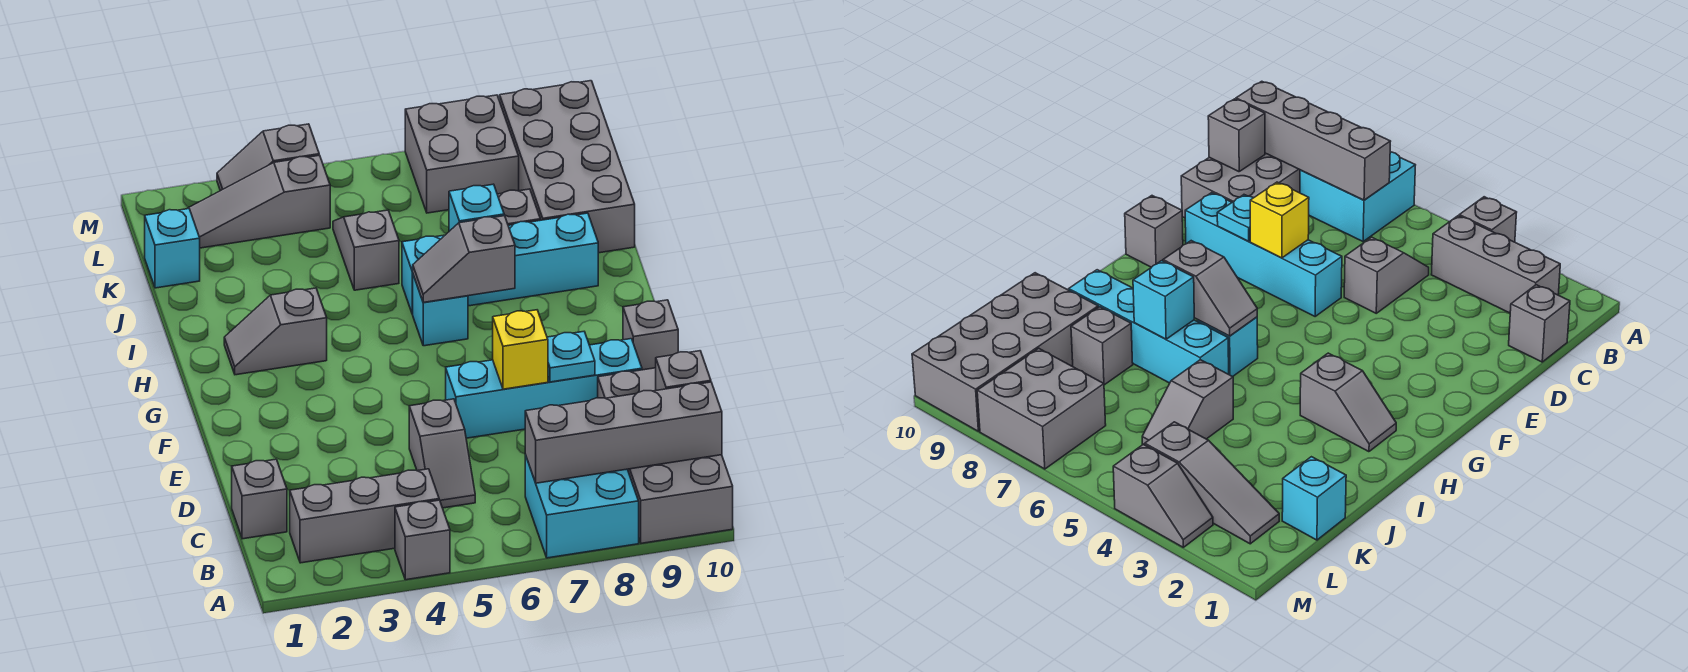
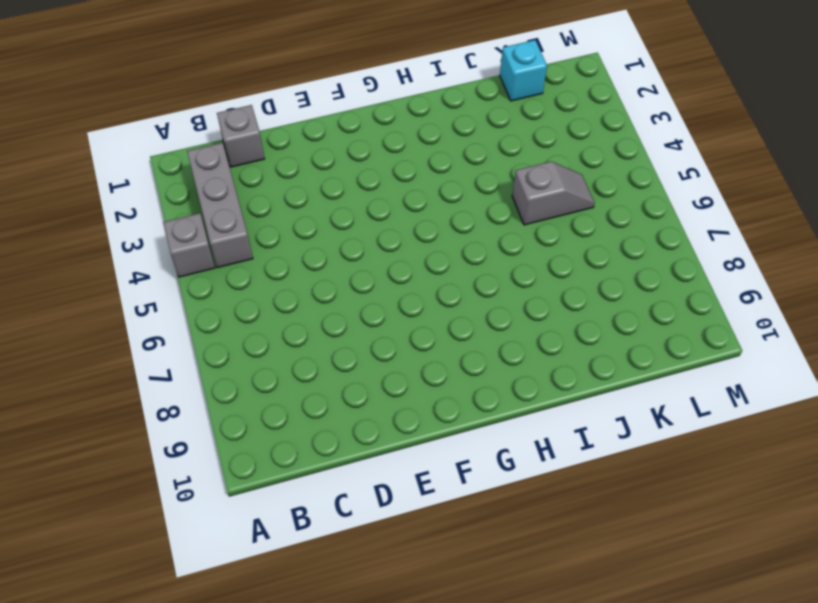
none -> cyan brick A7:B8 level 1
none -> grey brick A9:D10 level 1
none -> grey slope C5:D5 level 1 top D

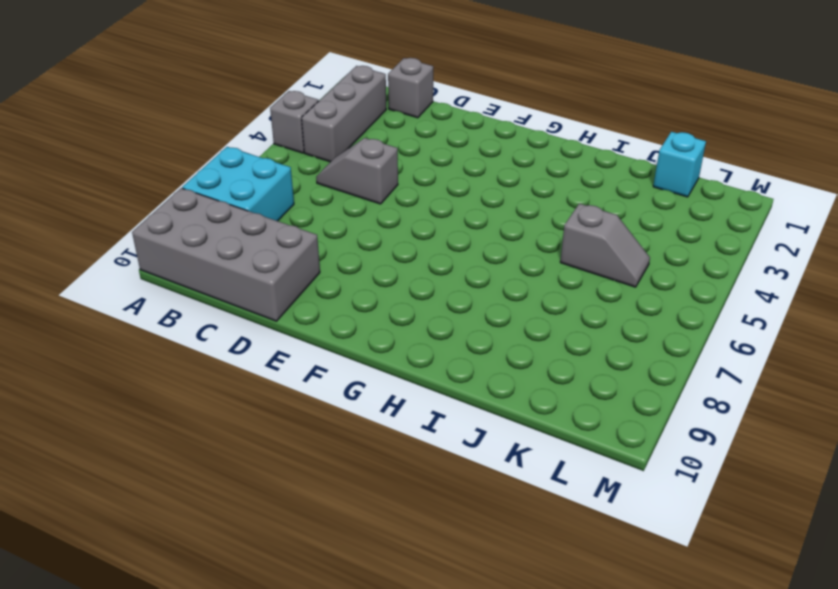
none -> cyan brick E6:E9 level 1
none -> grey brick F10 level 1
none -> grey slope H2:H3 level 1 top 3

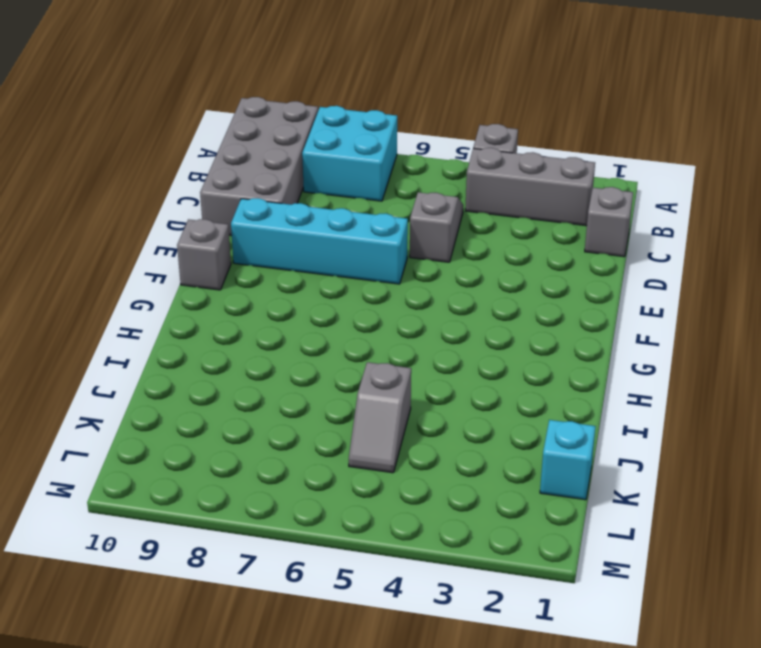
none -> grey slope H2:H3 level 1 top 3
none -> cyan brick H6 level 1
none -> cyan brick I6:I9 level 1

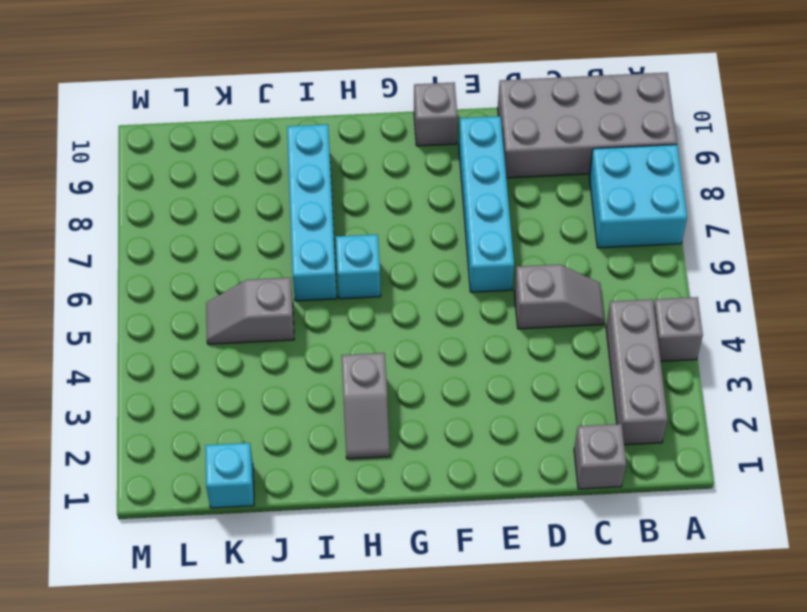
none -> grey brick J8 level 1
none -> grey brick J9:M10 level 1
none -> grey slope L2:L4 level 1 top 4

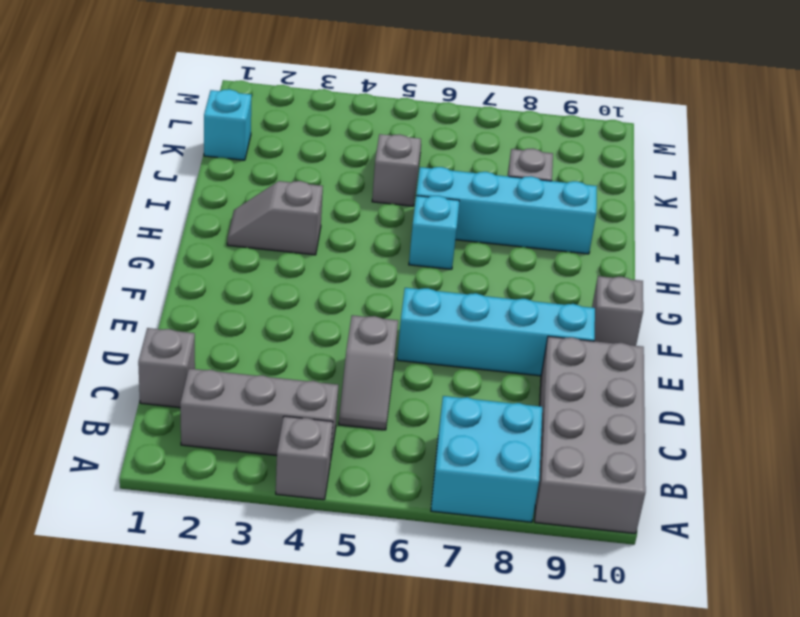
none -> grey brick J9:M10 level 1
none -> grey slope L2:L4 level 1 top 4
none -> grey brick L7:M8 level 1

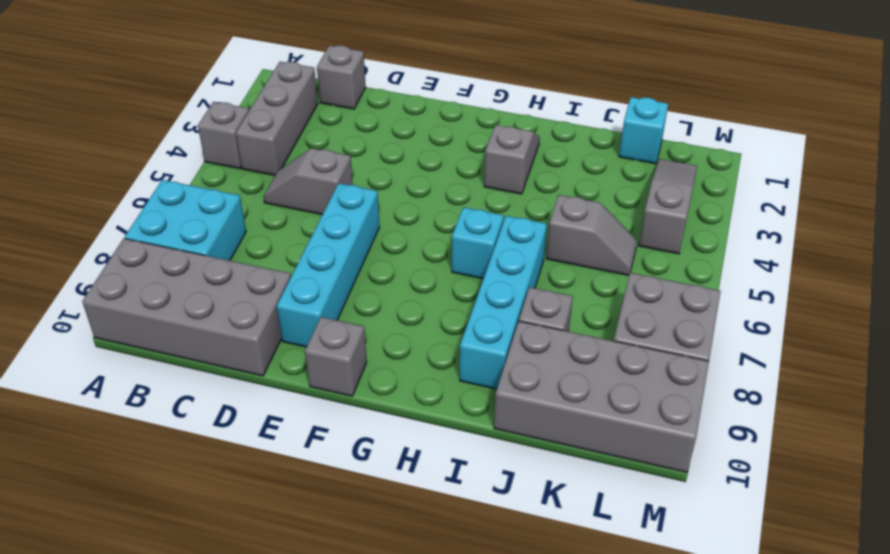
none -> grey slope M3:M4 level 1 top 4
none -> grey brick B7:B10 level 2
none -> grey brick C10 level 2

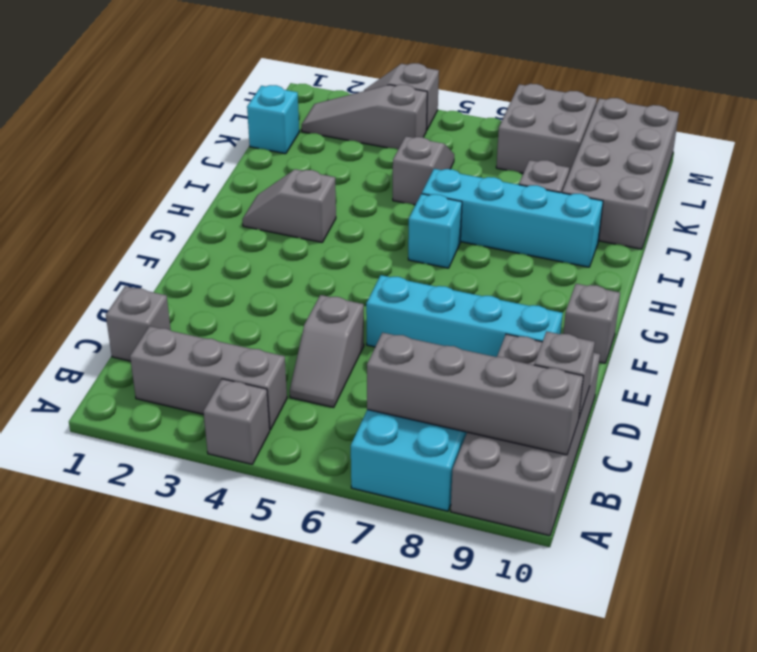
none -> yellow brick E7 level 2
none -> cyan plate E8 level 2
none -> grey slope H6:H7 level 2 top 7

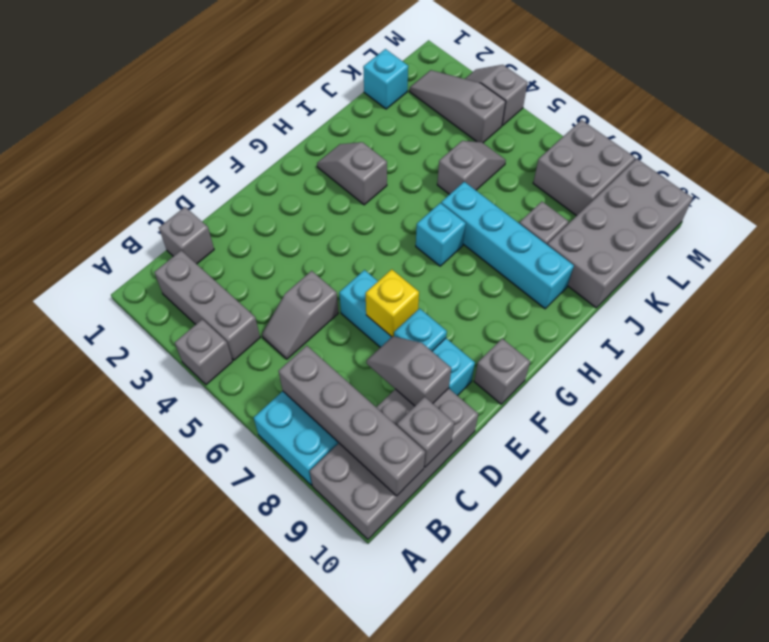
grey slope D8:D9 level 2 top 9 -> grey slope H6:H7 level 2 top 7
none -> cyan brick I7 level 2

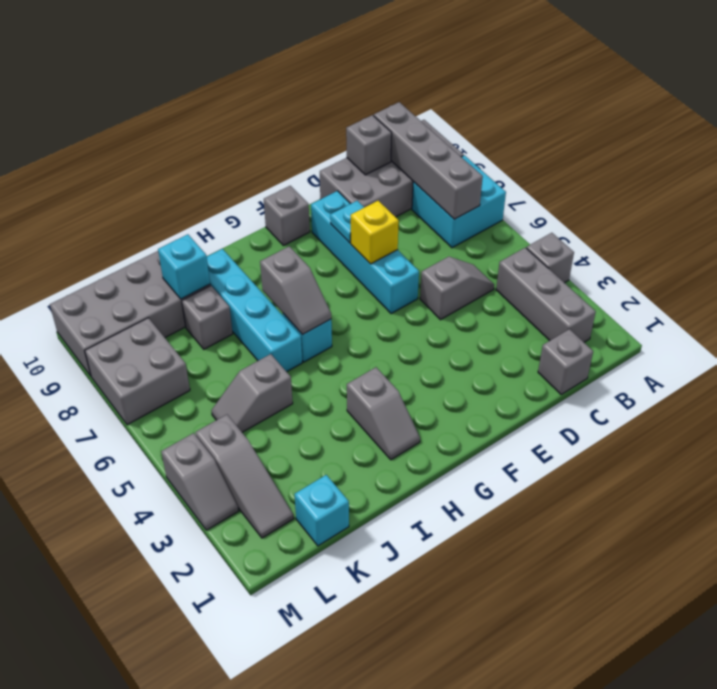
cyan brick J9 level 2 -> cyan brick I7 level 2

